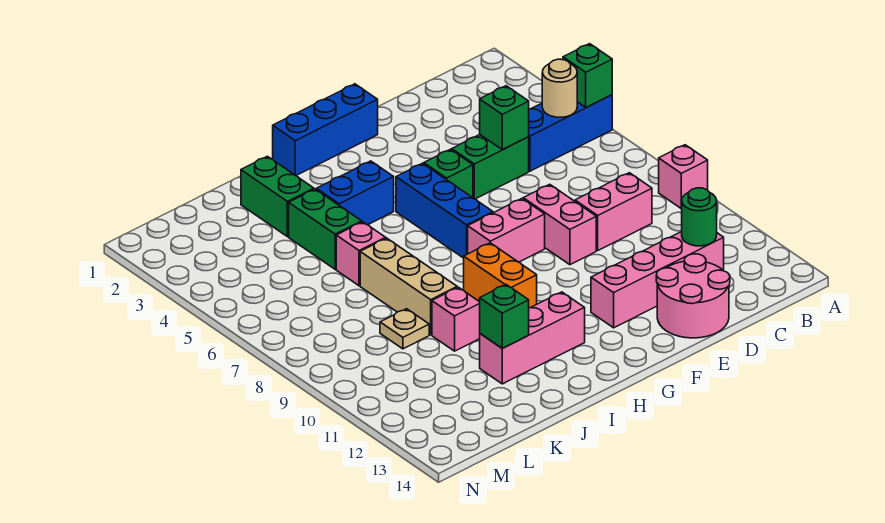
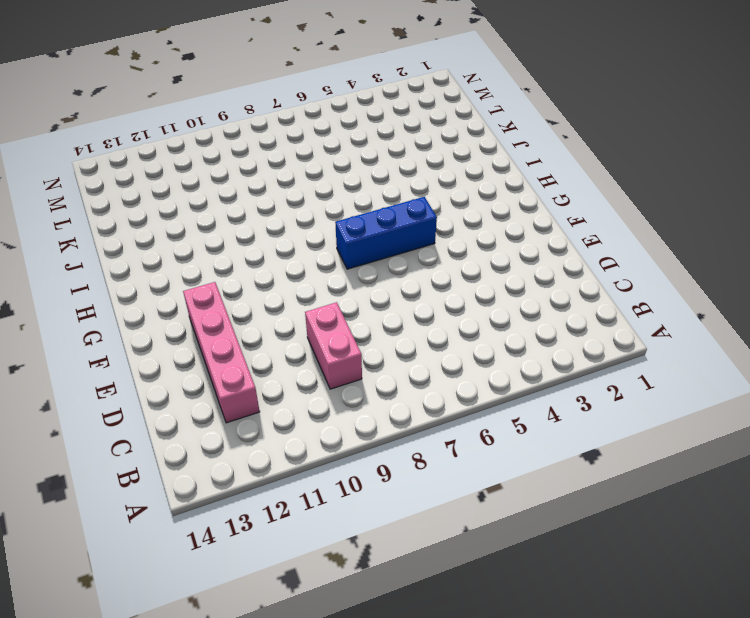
none -> blue brick A5:C5 level 1
none -> pink brick A9 level 1
none -> green brick D5:E5 level 1

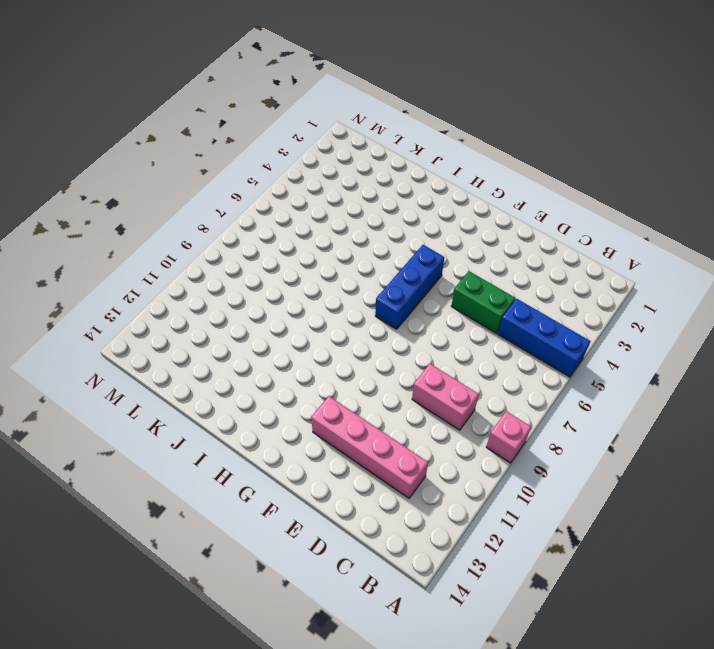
none -> pink round brick D13:E14 level 1
none -> pink brick E8:E9 level 1
none -> blue brick F1:H1 level 1

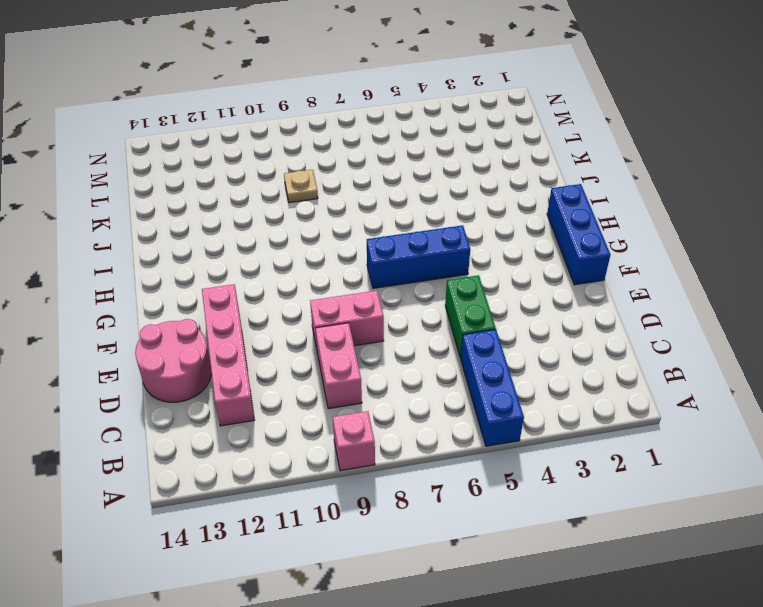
none -> green brick F5 level 1
none -> pink brick F8:G8 level 1
none -> blue brick H4:I4 level 1

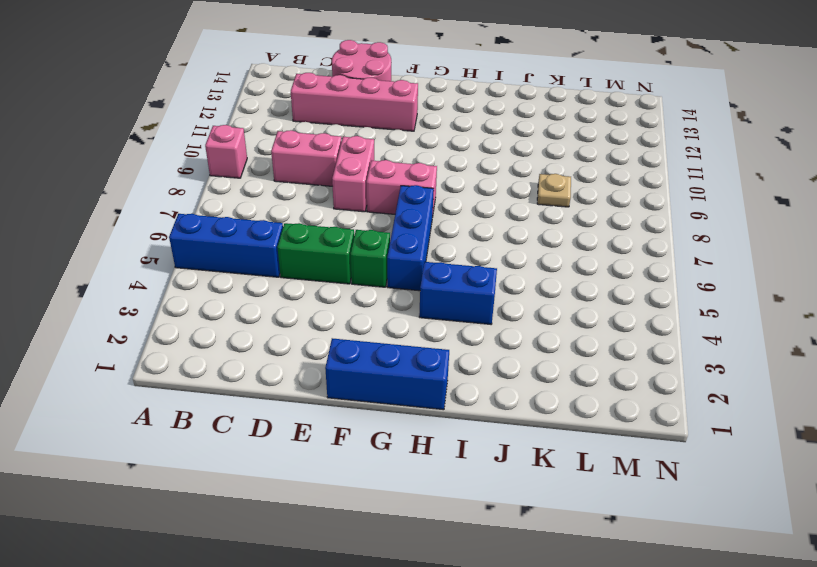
none -> orange brick H9:H10 level 1
none -> pink brick H12:J12 level 1
none -> green brick J2:J3 level 1

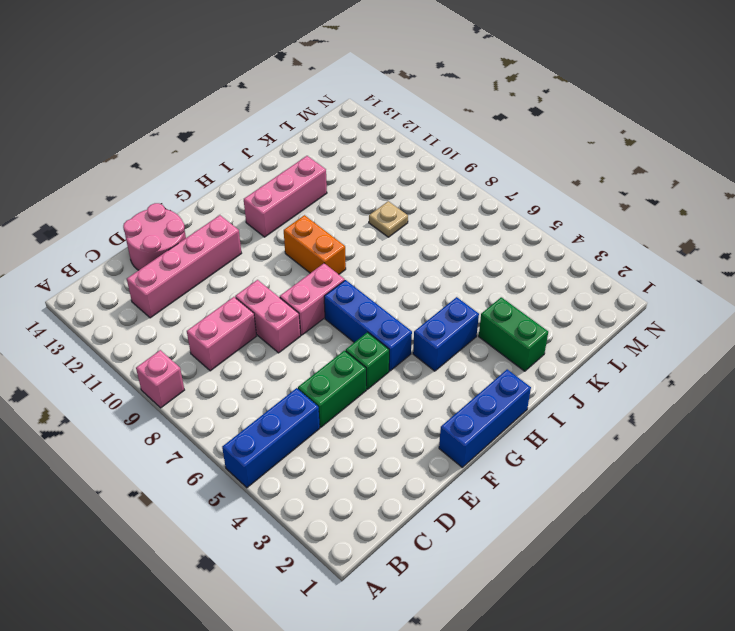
none -> green brick J4:J5 level 1
none -> pink brick J6 level 1
none -> tan brick J7:J9 level 1

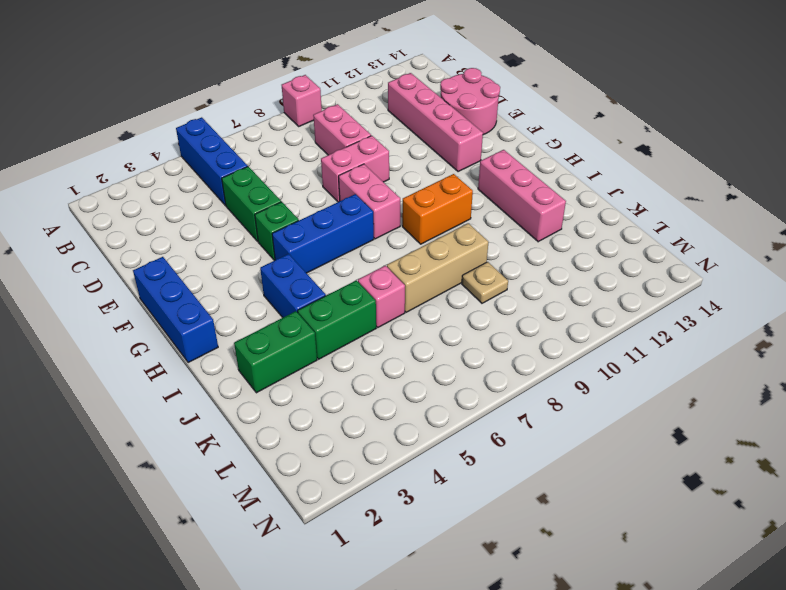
none -> pink brick J10 level 1
none -> green brick A5 level 2
none -> tan round brick B5 level 2

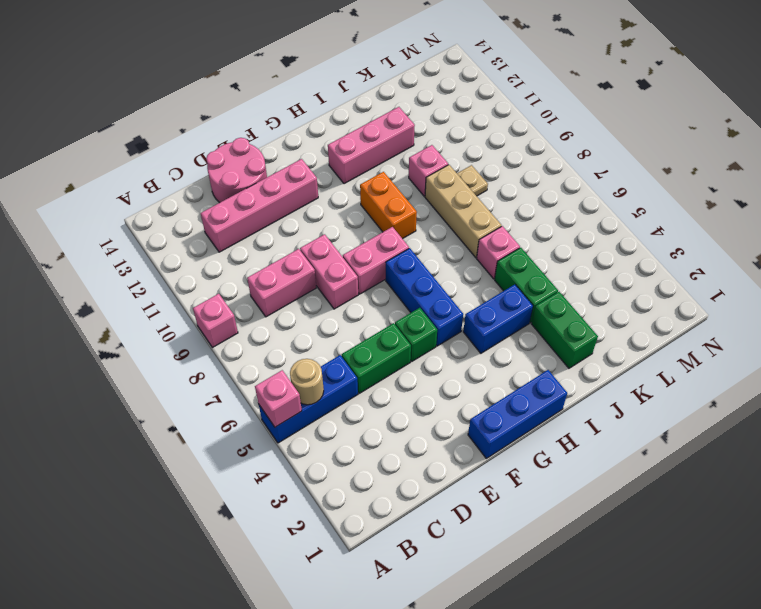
pink brick A5 level 2 -> green brick A5 level 2
none -> green round brick C12 level 2
none -> green brick D5 level 2
none -> green brick J12 level 2

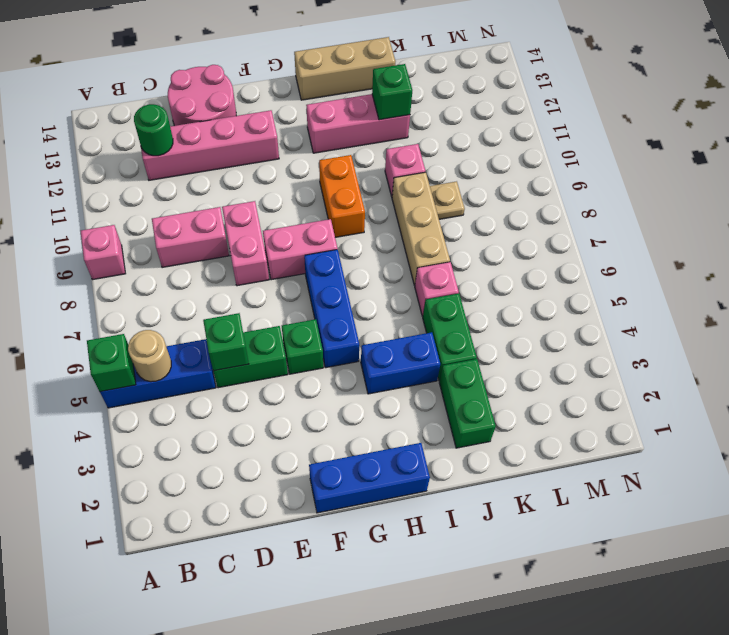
tan brick H14:J14 level 1 -> none

